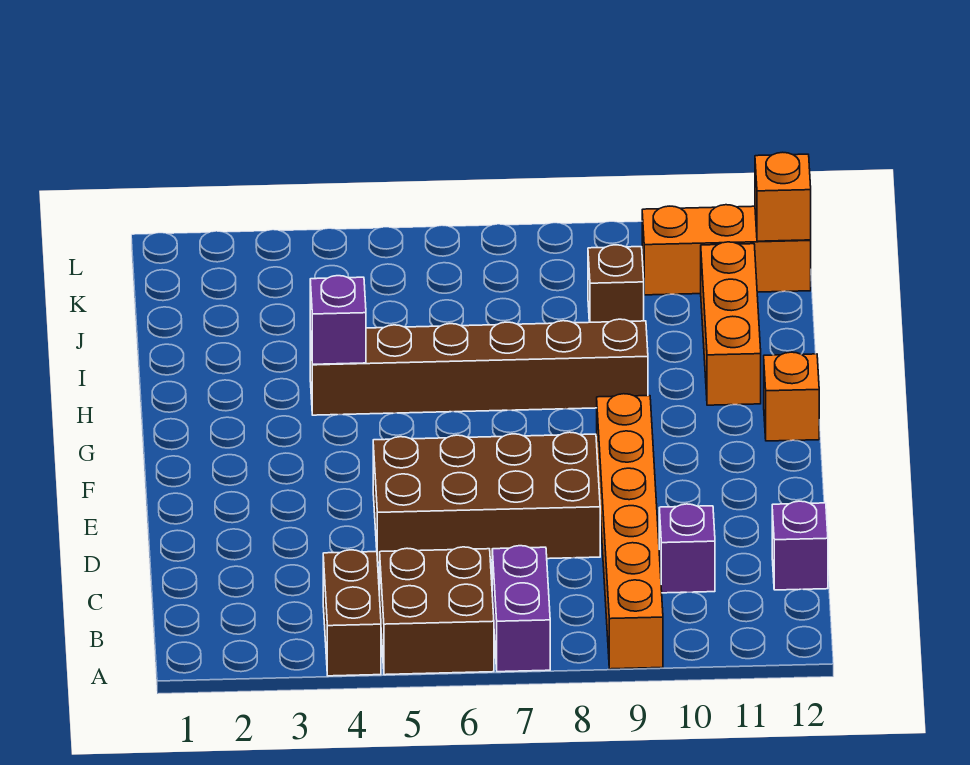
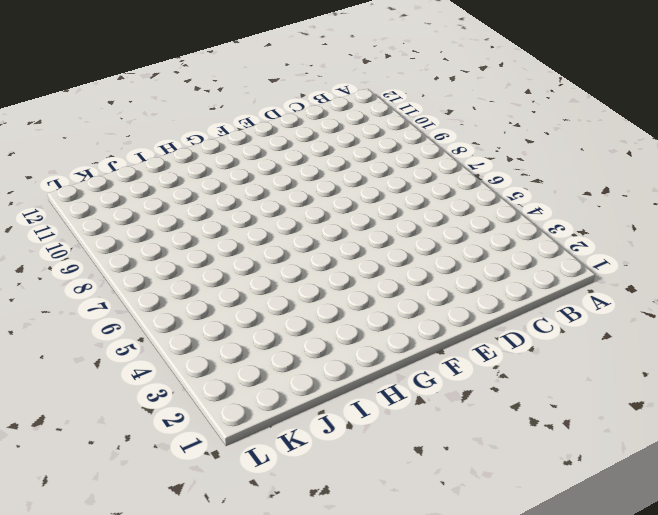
none -> brown brick A4:B4 level 1
none -> brown brick A5:B6 level 1
none -> purple brick A7:B7 level 1

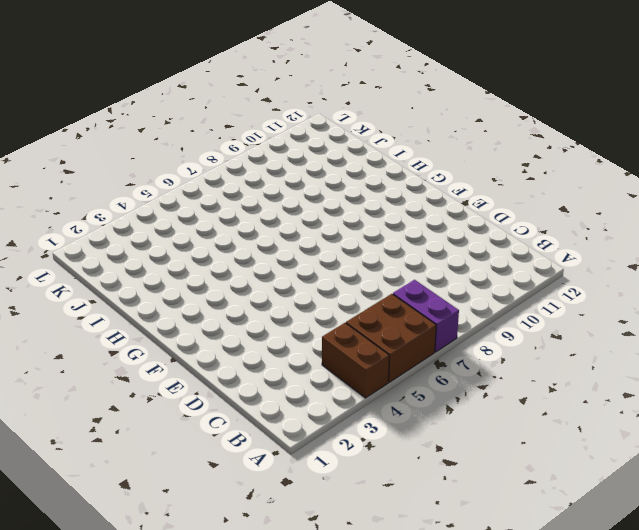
none -> orange brick A9:F9 level 1
none -> purple brick C10 level 1
none -> purple brick C12 level 1

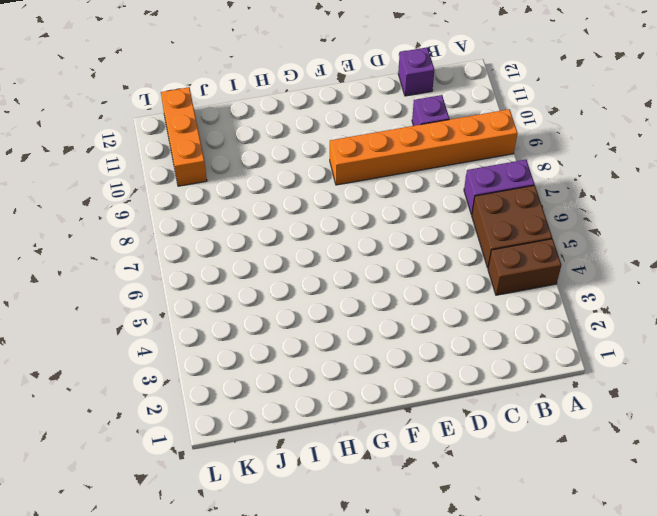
none -> brown brick D5:E8 level 1
none -> orange brick G12 level 1
none -> brown brick H4:H9 level 1

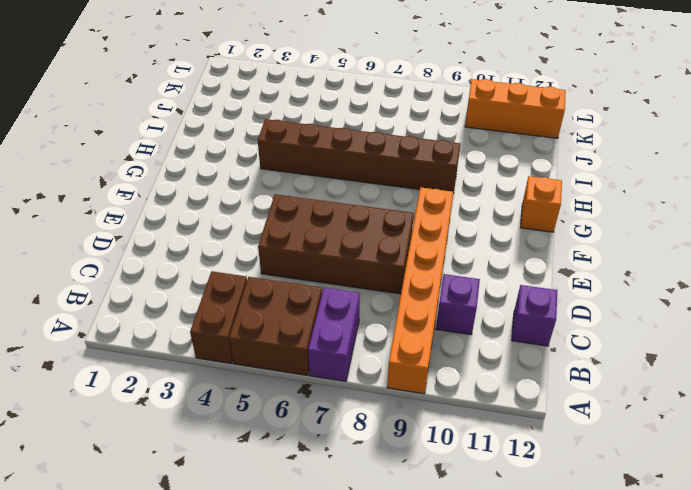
none -> orange brick H11:J11 level 1
none -> brown brick J9 level 1
none -> purple brick H4 level 2

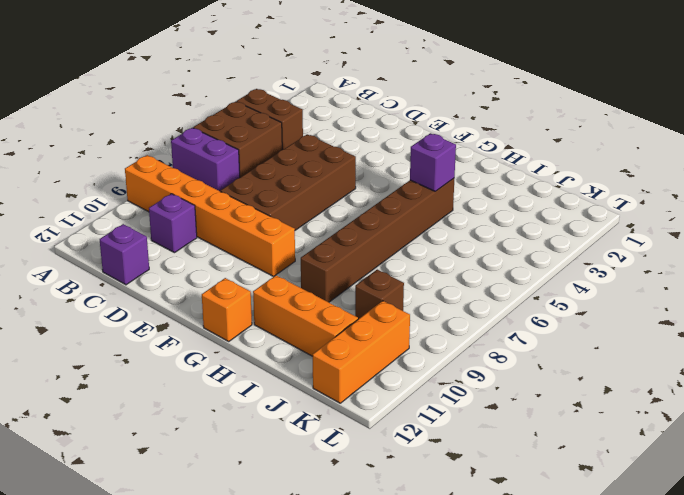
none -> orange brick K12 level 2

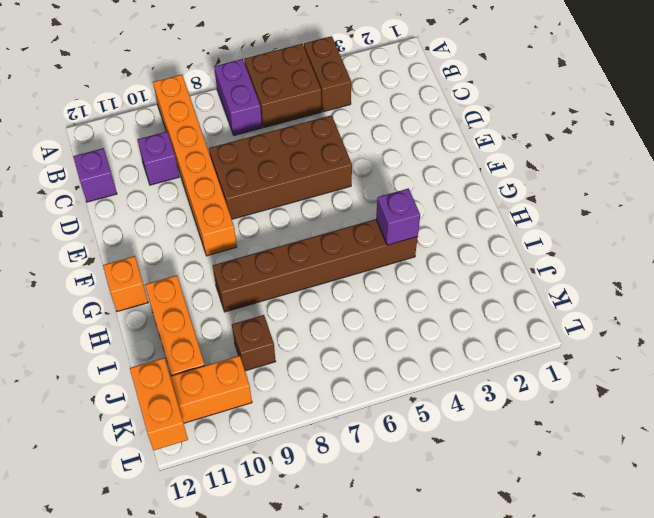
orange brick K12:L12 level 2 -> orange brick K12 level 2

